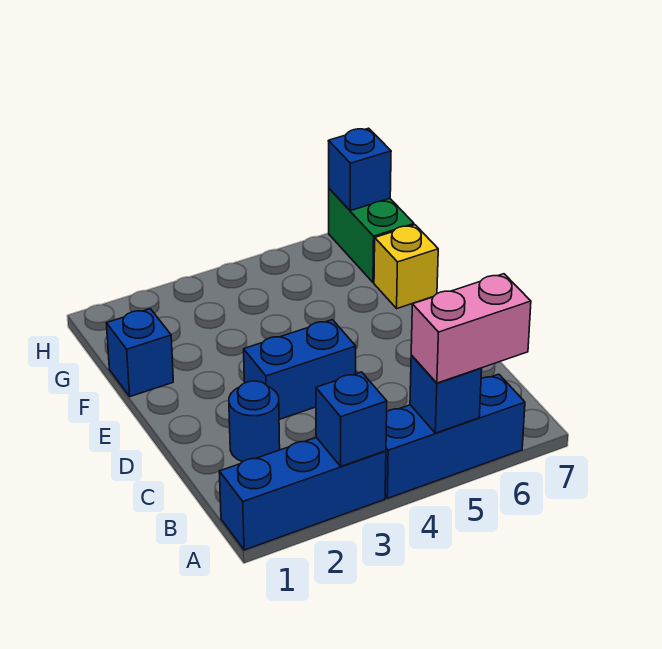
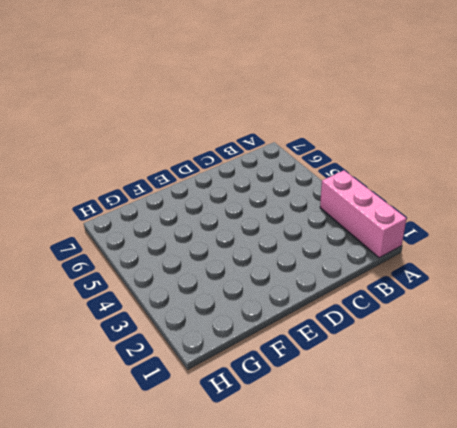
pink brick A1:A3 level 1 -> blue brick A1:A3 level 1
none -> blue brick A4:A6 level 1
none -> blue round brick C2 level 1

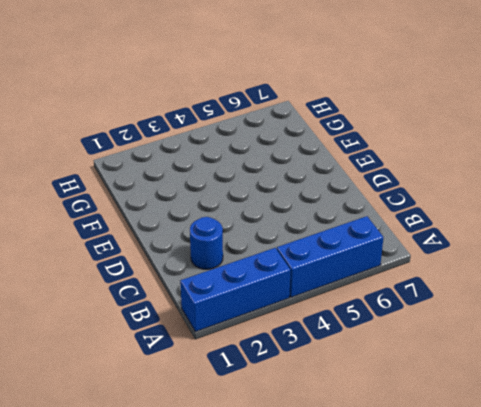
none -> blue brick D3:D4 level 1
none -> blue brick F1 level 1

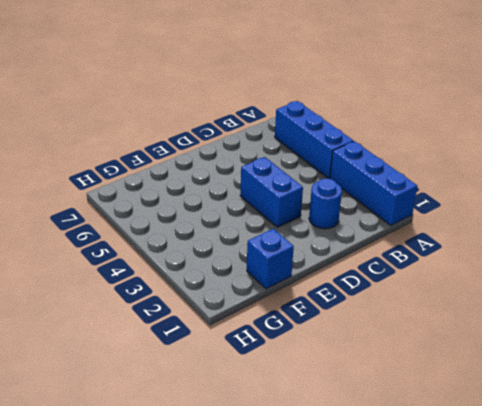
none -> yellow brick F7 level 1
none -> green brick G7:H7 level 1

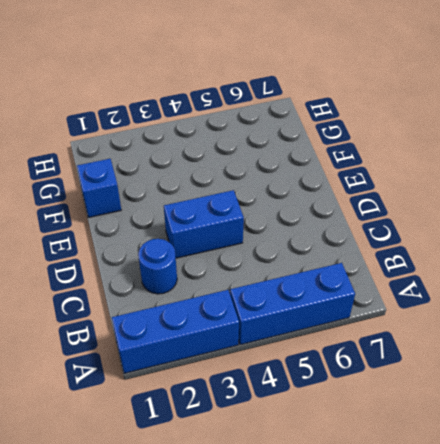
none -> yellow brick F7 level 1
none -> green brick G7:H7 level 1

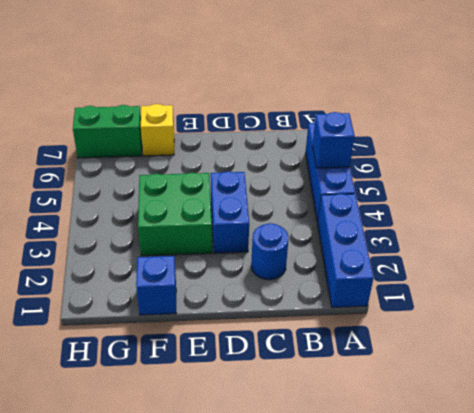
green brick E3:F4 level 1 -> none
none -> blue brick A3 level 2
none -> blue brick H7 level 2

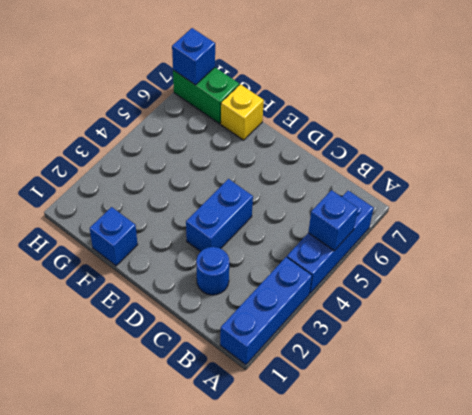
none -> blue brick A3 level 2
none -> pink brick A5:A6 level 3

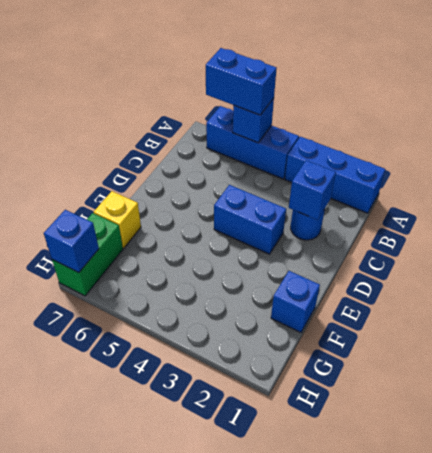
blue brick A5:A6 level 3 -> pink brick A5:A6 level 3
blue brick C2 level 2 -> blue brick A3 level 2

